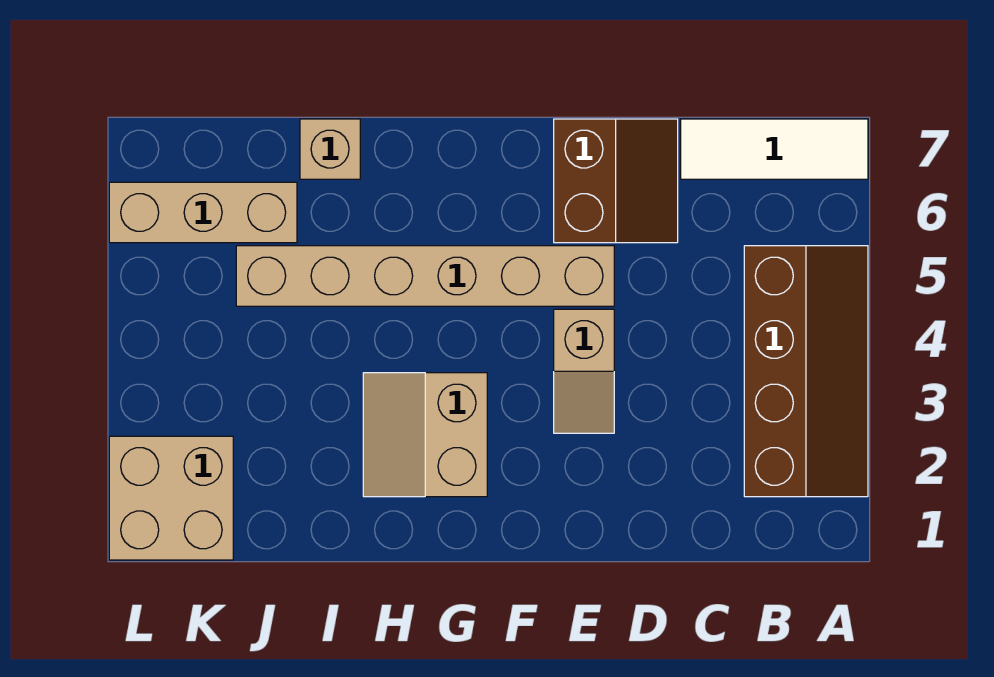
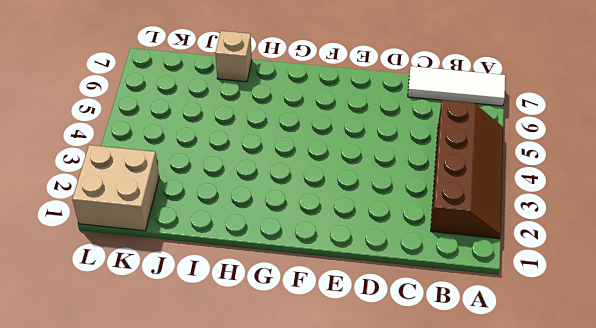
none -> brown slope D6:E7 level 1 top E
none -> tan slope E3:E4 level 1 top 4

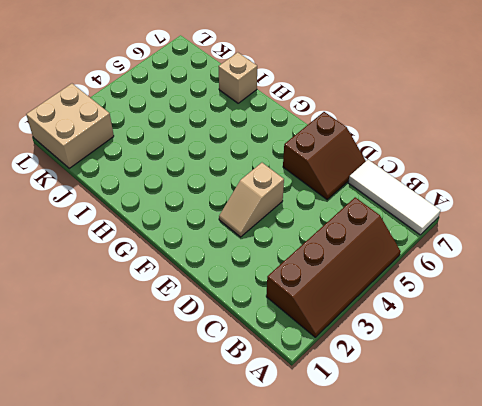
none -> tan brick E5:J5 level 1
none -> tan slope G2:H3 level 1 top G

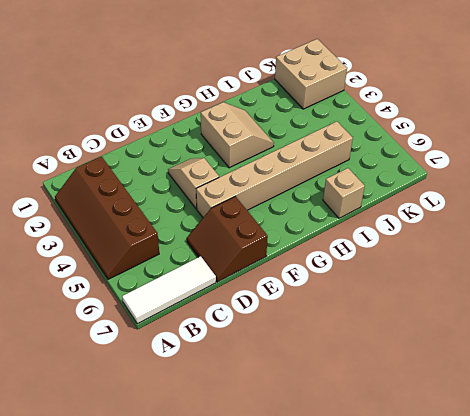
none -> tan brick J6:L6 level 1

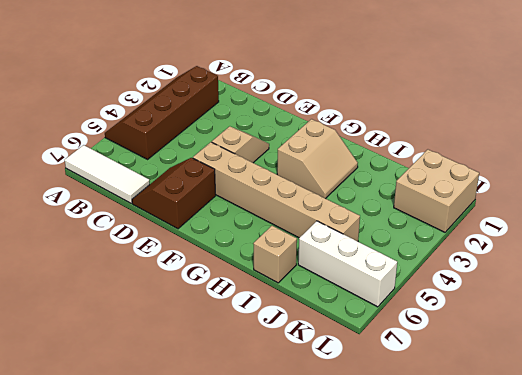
white brick J6:L6 level 1 -> tan brick J6:L6 level 1

